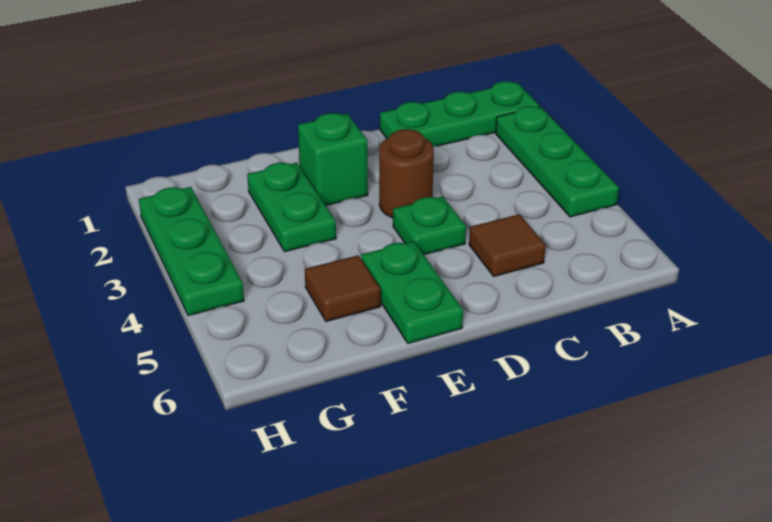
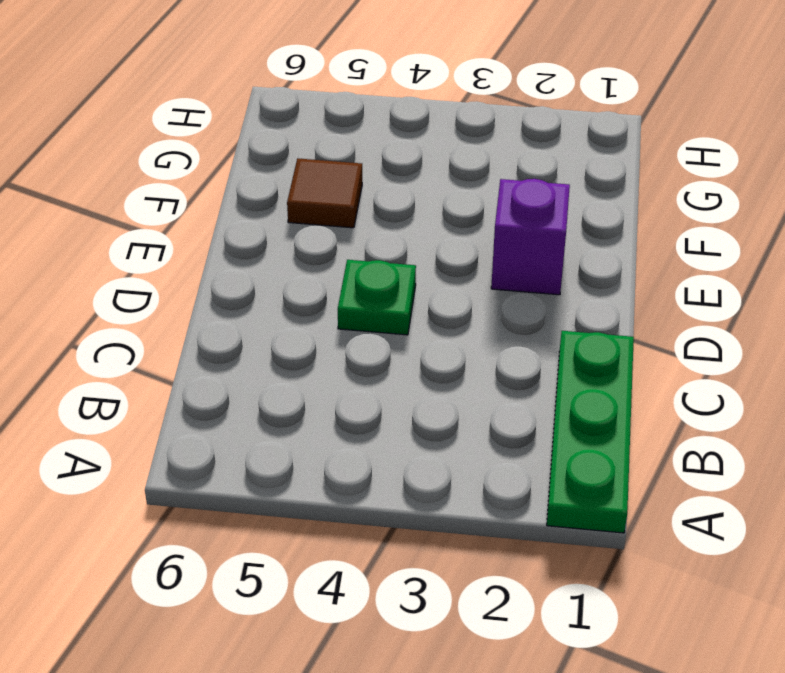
purple brick E2 level 1 -> green brick E2 level 1
none -> green plate A2:A4 level 1
none -> brown tile C5 level 1

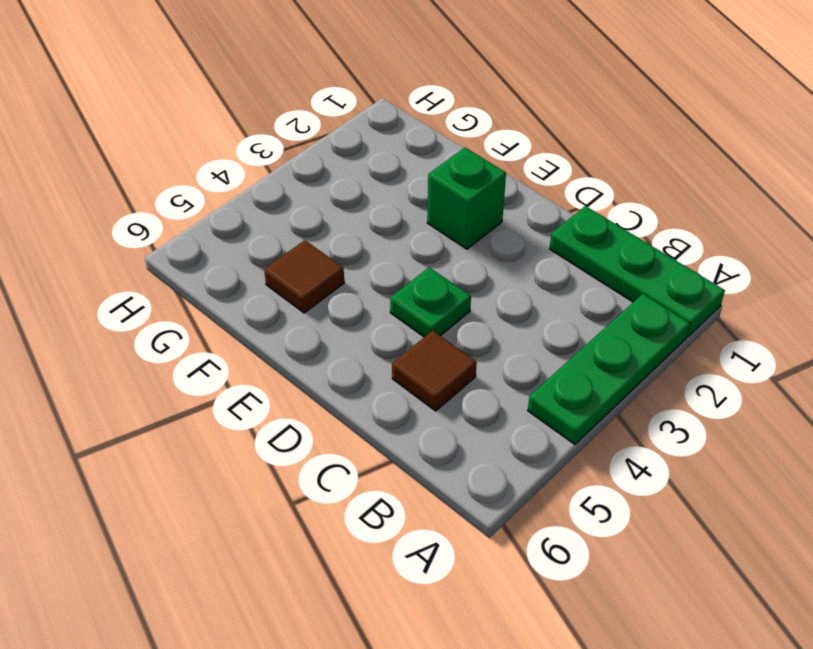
none -> brown round brick D3 level 1
none -> green plate E5:E6 level 1

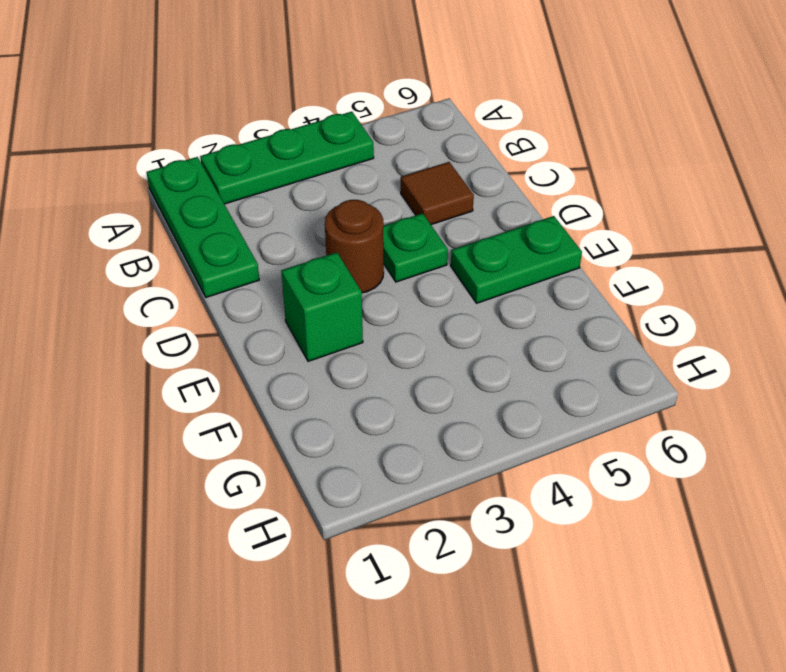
none -> green plate F2:F3 level 1
none -> brown tile F5 level 1

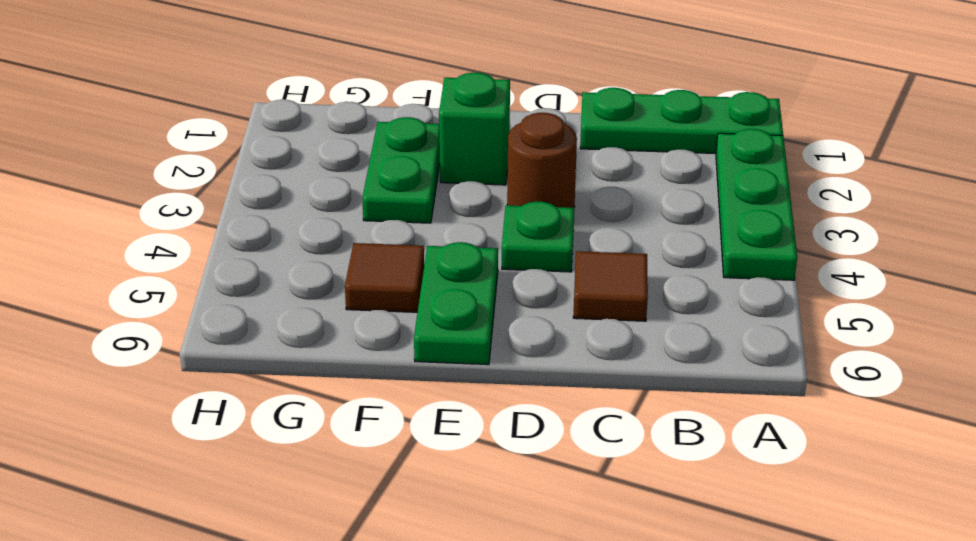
none -> green plate H2:H4 level 1

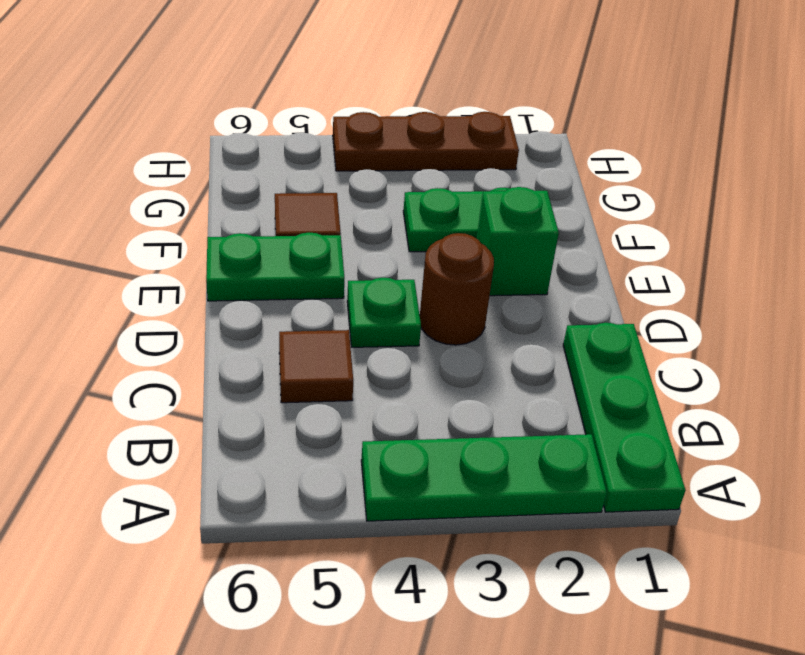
brown plate H2:H4 level 1 -> green plate H2:H4 level 1

